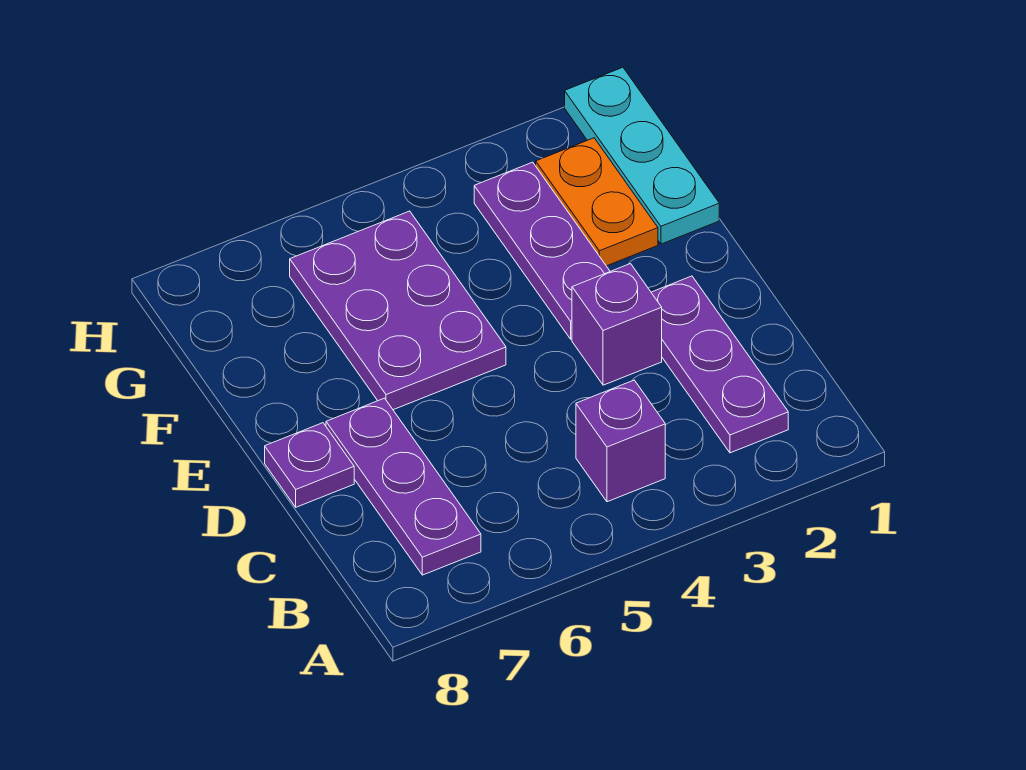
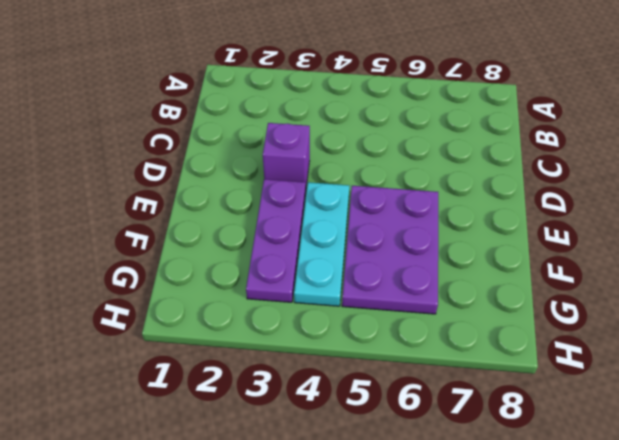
cyan plate E4:G4 level 1 -> cyan plate F1:H1 level 1
none -> purple plate B2:D2 level 1
none -> purple brick B4 level 1

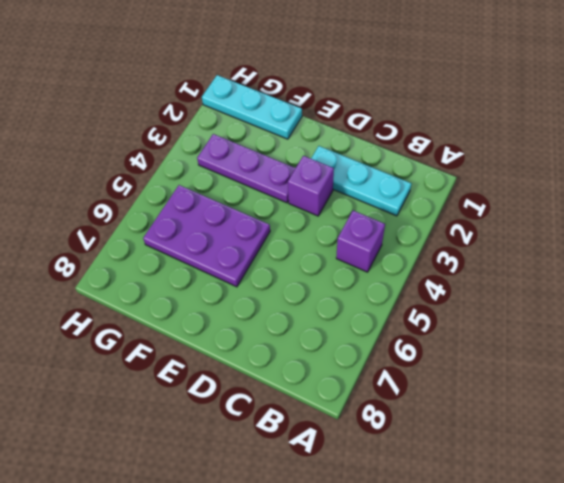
cyan plate B2:D2 level 1 -> purple plate B2:D2 level 1
none -> purple plate B7:D7 level 1
none -> purple plate D8 level 1

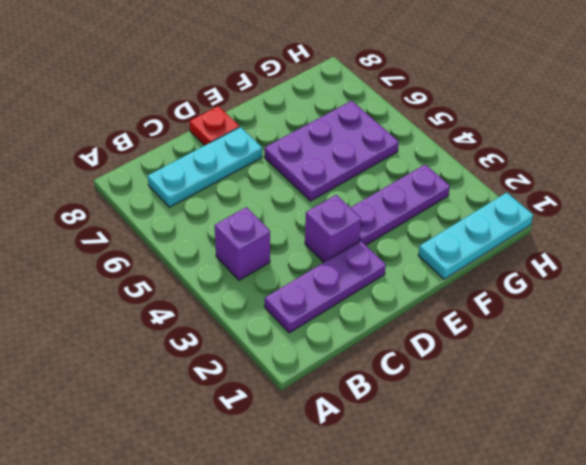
cyan plate B7:D7 level 1 -> purple plate B7:D7 level 1
red plate D8 level 1 -> purple plate D8 level 1
none -> orange plate F2:G2 level 1

